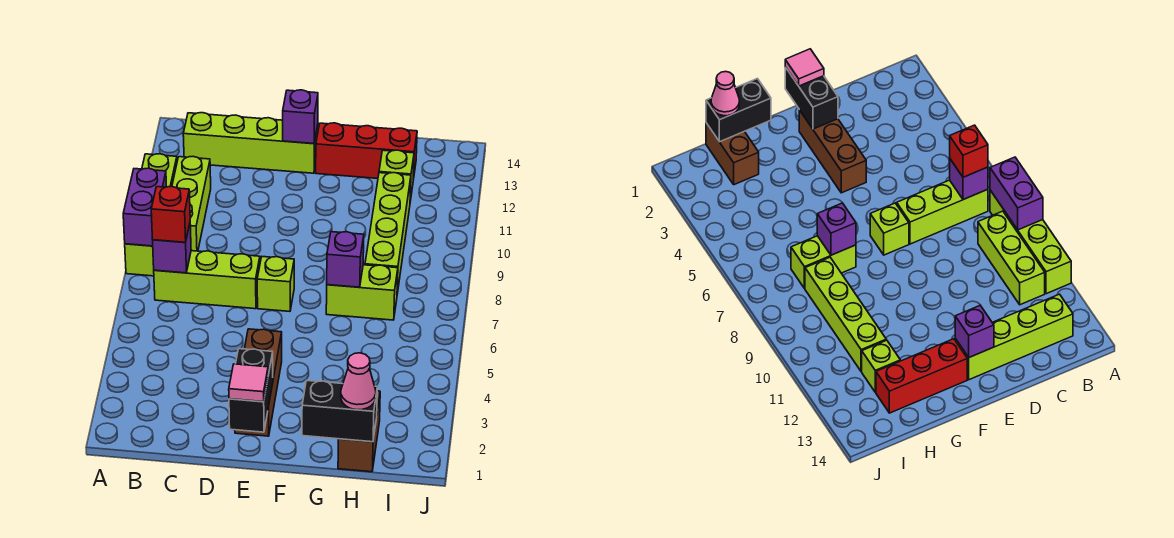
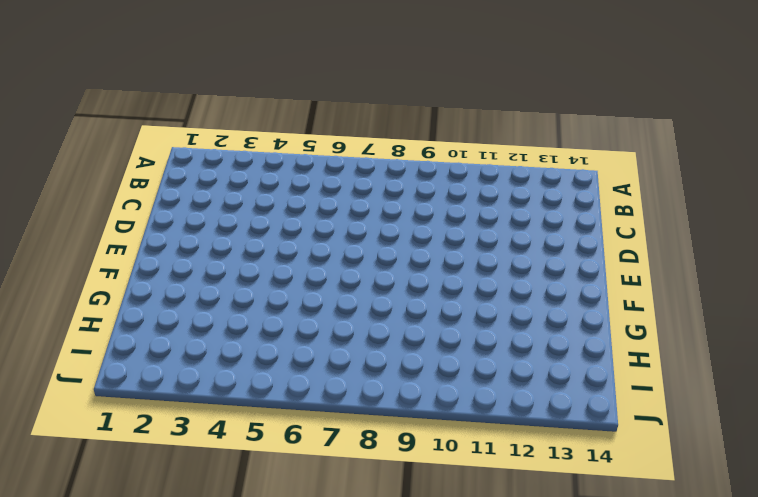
none -> lime brick A8:A11 level 1
none -> lime brick B7:D7 level 1
none -> lime brick B9:B11 level 1

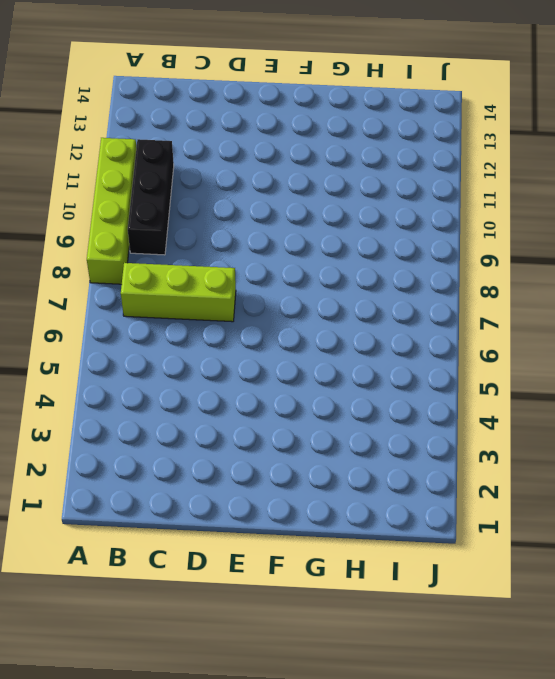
black brick B9:B11 level 1 -> lime brick B9:B11 level 1
none -> lime brick B13:E13 level 1
none -> brown brick E2:E4 level 1
none -> lime brick E7 level 1

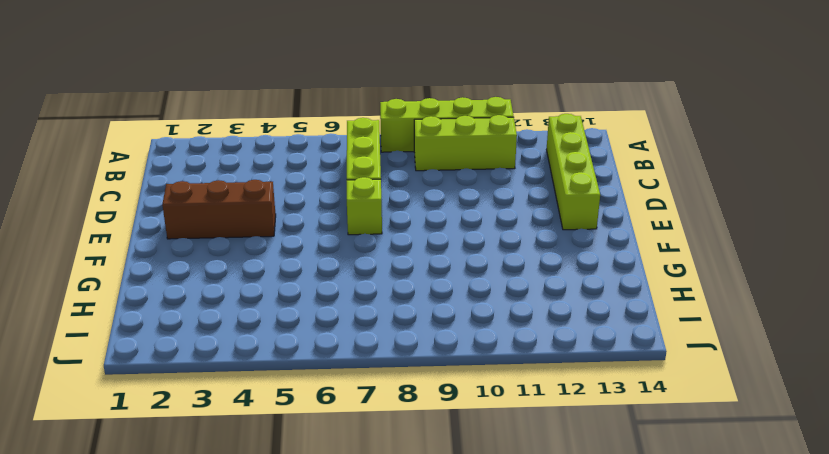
none -> red brick F13:H13 level 1
none -> lime brick G7:H7 level 1
none -> brown brick H1:H2 level 1

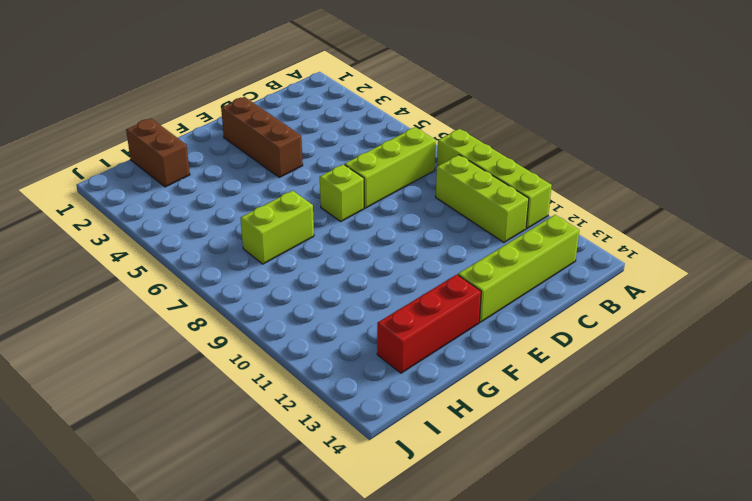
none -> lime brick H8:H11 level 1
none -> lime brick H12 level 1
none -> purple brick A8:A9 level 2

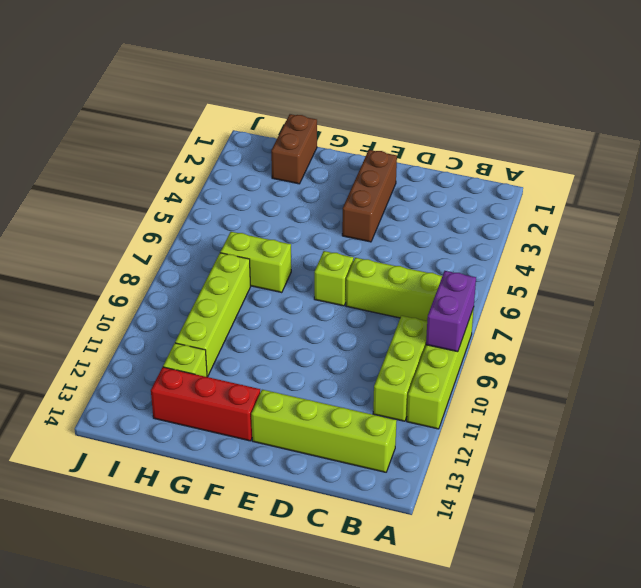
none -> purple brick B7 level 2
none -> black brick E1:E2 level 2
none -> purple brick E13 level 2

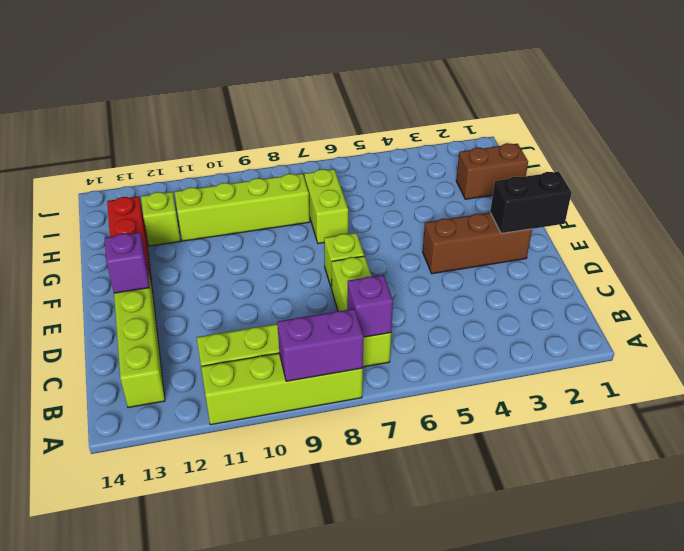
none -> black brick G1:H1 level 2
none -> purple brick G7 level 2
none -> red brick B7 level 3

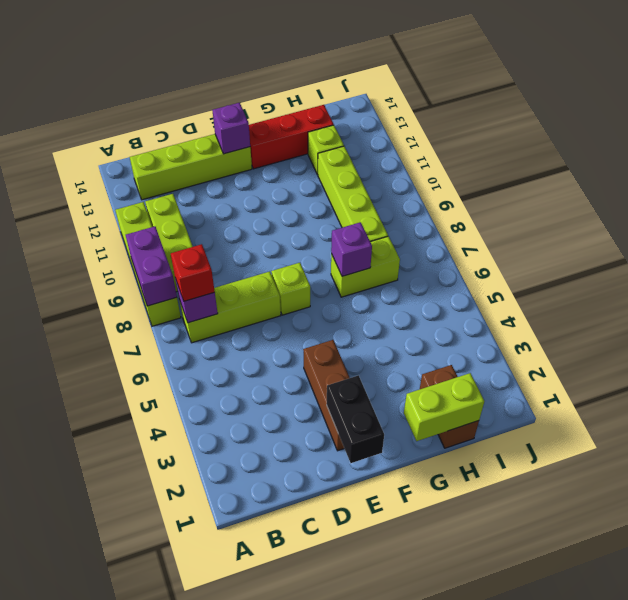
lime brick G1:H1 level 2 -> black brick G1:H1 level 2
none -> pink tile E1 level 3
none -> pink cone H1 level 3

